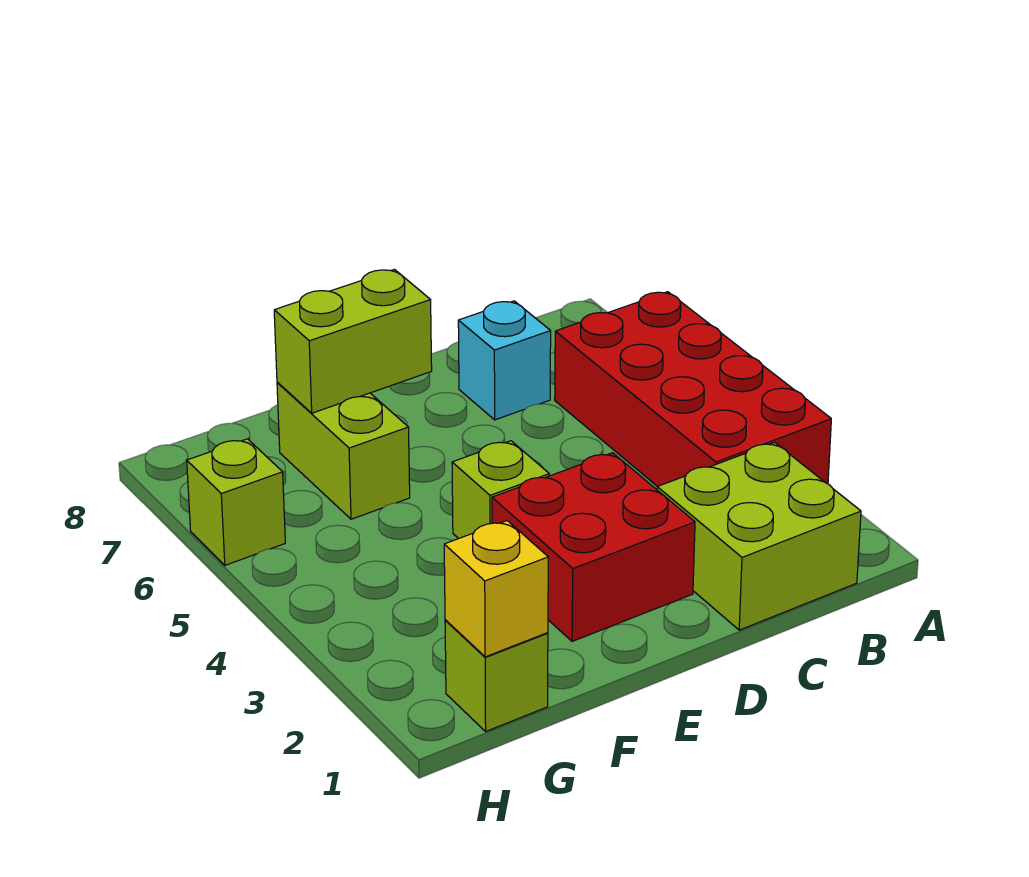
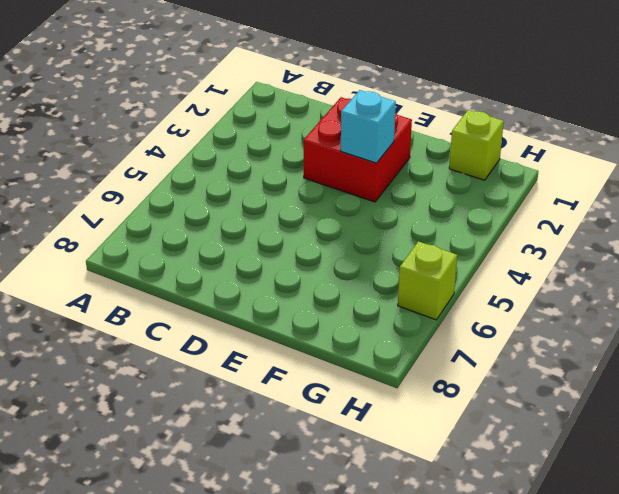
cyan brick E3 level 2 -> cyan brick C7 level 1
none -> red brick A3:B6 level 1
none -> lime brick B1:C2 level 1

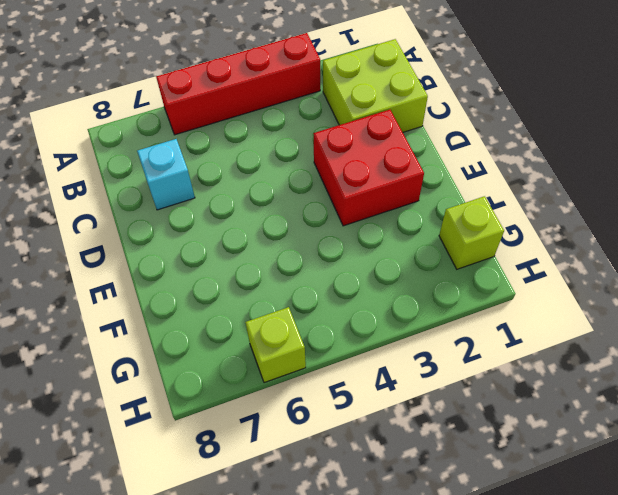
red brick A3:A6 level 1 -> red brick A3:B6 level 1
none -> lime brick E4 level 1
none -> lime brick F6:F7 level 1

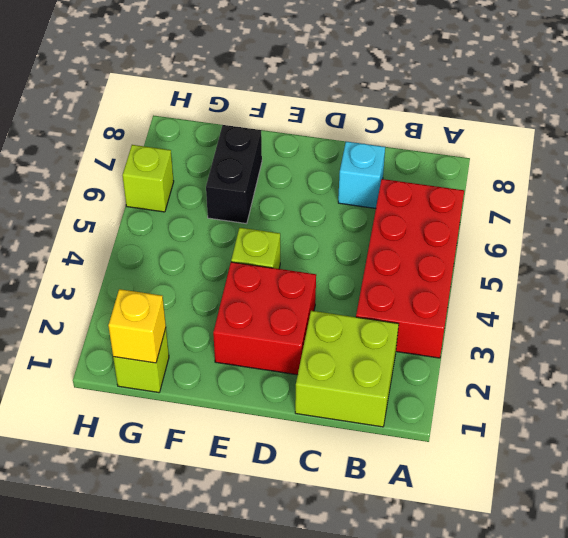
black brick F6:F7 level 1 -> lime brick F6:F7 level 1
none -> lime brick E7:F7 level 2

